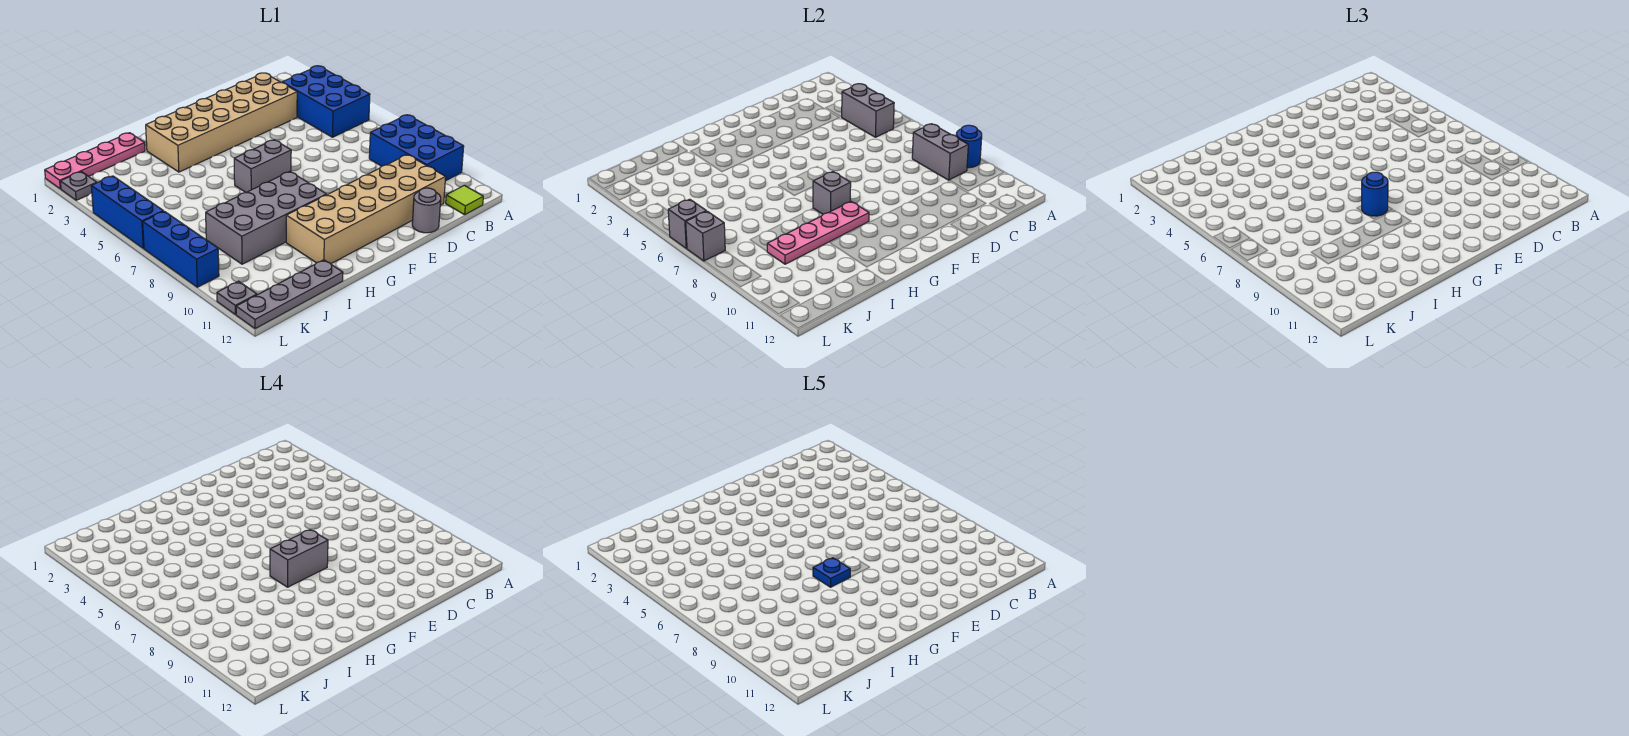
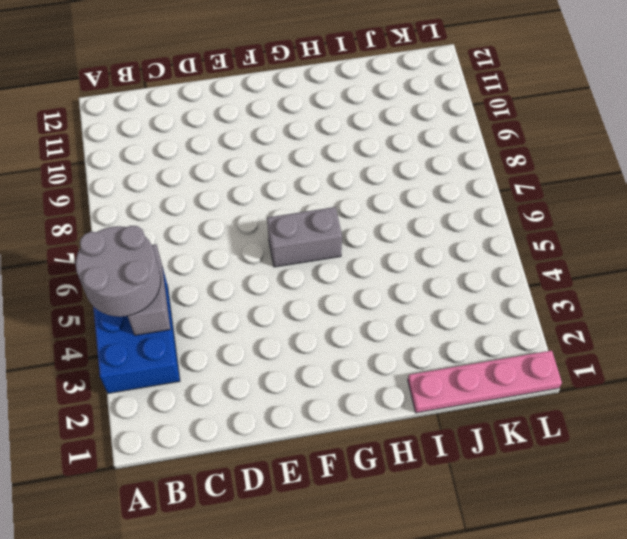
grey round brick A4:B5 level 3 -> none
none -> blue brick A8:B10 level 1
none -> lime tile B12 level 1
none -> tan brick C2:H3 level 1

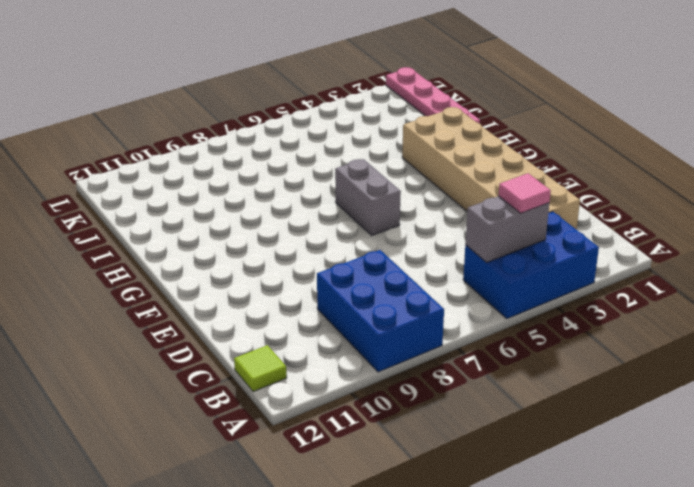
blue brick A8:C9 level 1 -> blue brick A8:B10 level 1
pink tile B4 level 3 -> none
none -> tan brick C10:H11 level 1
none -> grey round brick D12 level 1
none -> grey brick G8:J9 level 1

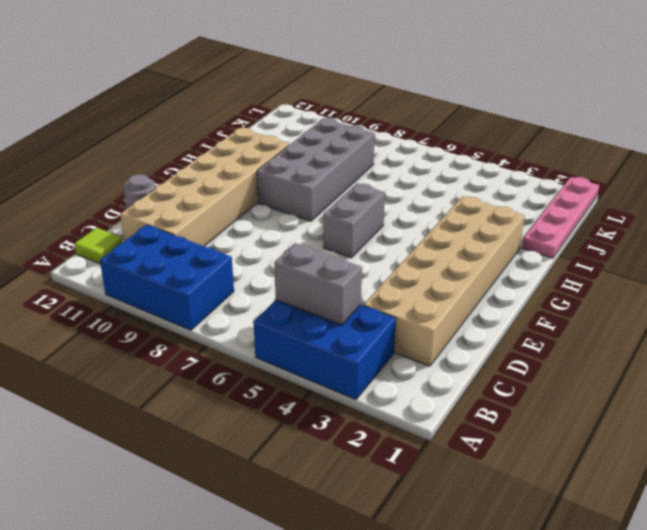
none -> grey plate I12:L12 level 1
none -> grey plate L2 level 1
none -> blue brick L4:L6 level 1

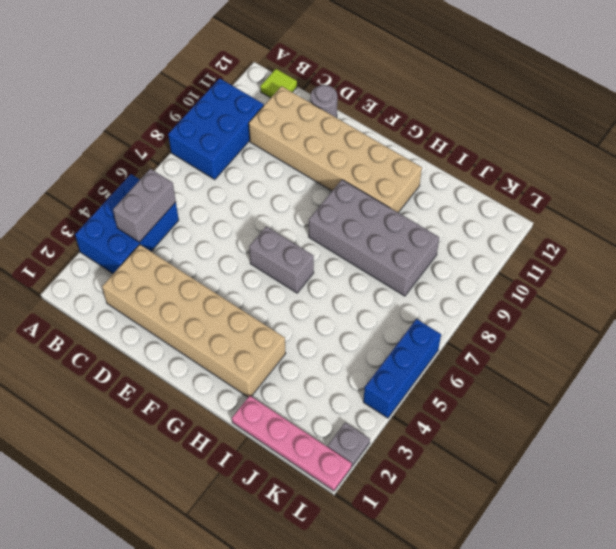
none -> grey plate I12:L12 level 1
none -> blue brick L7:L9 level 1
none -> grey plate L11 level 1

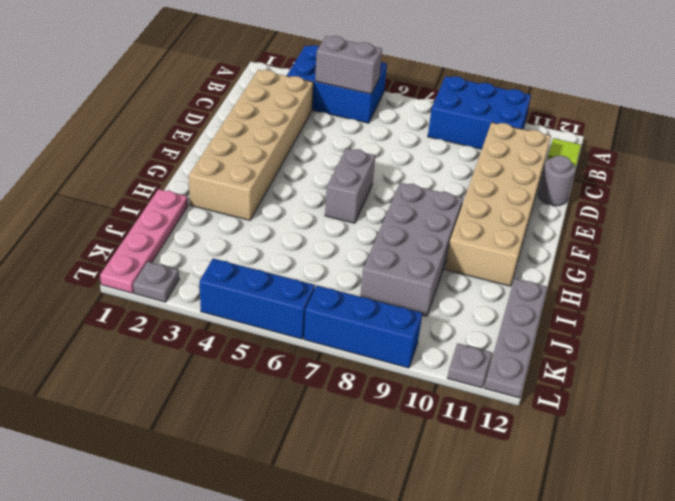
none -> blue round brick A9 level 2
none -> grey brick B8:B9 level 2
none -> grey brick G8 level 2

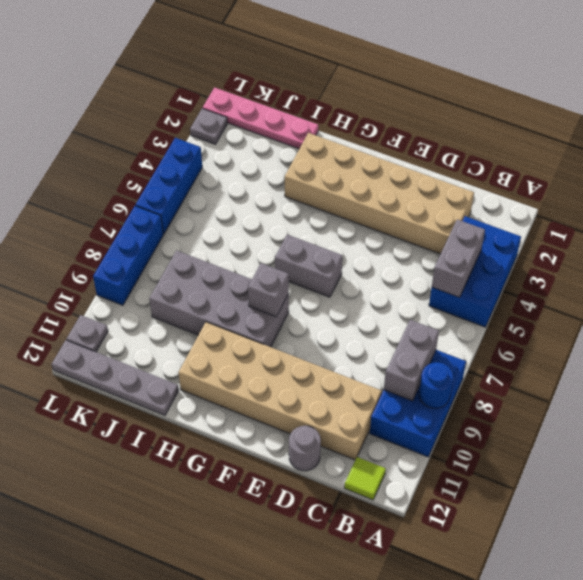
none -> pink plate G9:J9 level 2
none -> grey brick L6 level 2
none -> grey brick L7 level 2

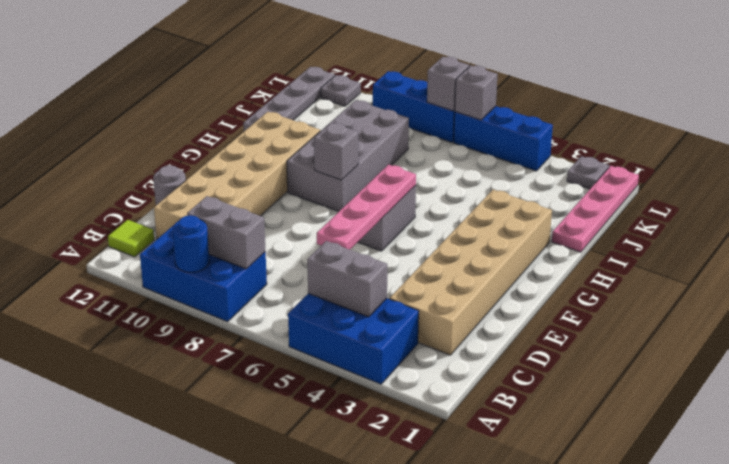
pink plate D6:G6 level 2 -> pink plate G9:J9 level 2
none -> blue round brick G8 level 3
none -> grey brick F8:G8 level 4
none -> blue plate G8 level 5

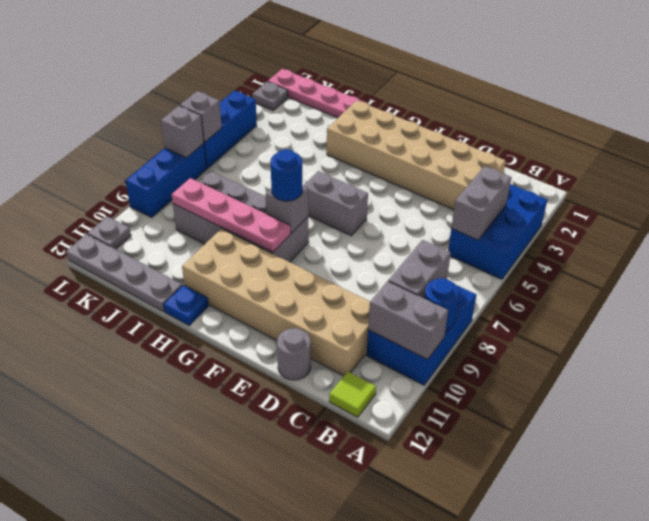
grey brick A10:B10 level 2 -> grey brick F8:G8 level 4
blue plate H12 level 1 -> blue plate G8 level 5

